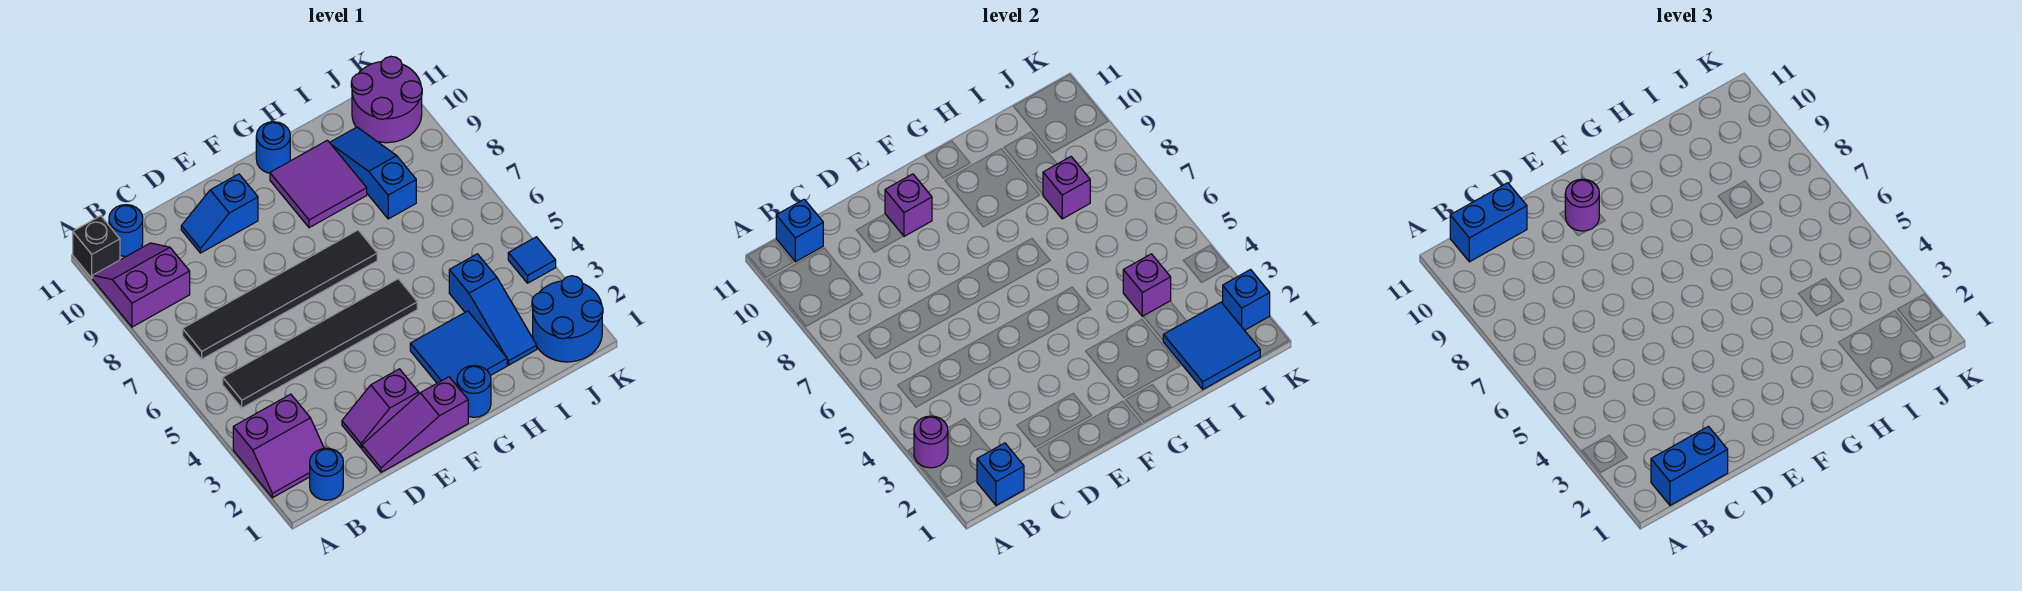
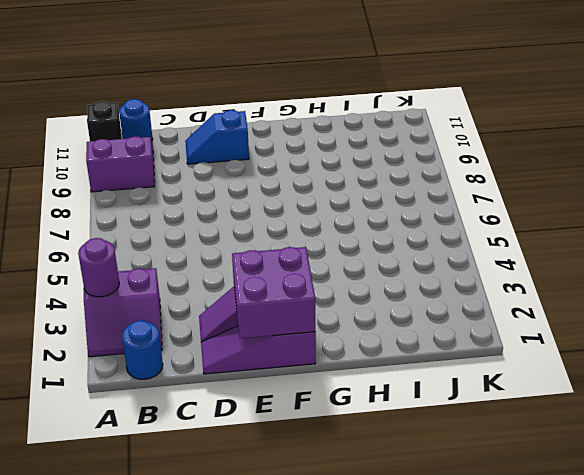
purple brick E1:F2 level 2 -> none
none -> black tile B5:G5 level 1
none -> black tile B7:G7 level 1
none -> blue round brick G1 level 1
none -> blue tile G2:H3 level 1

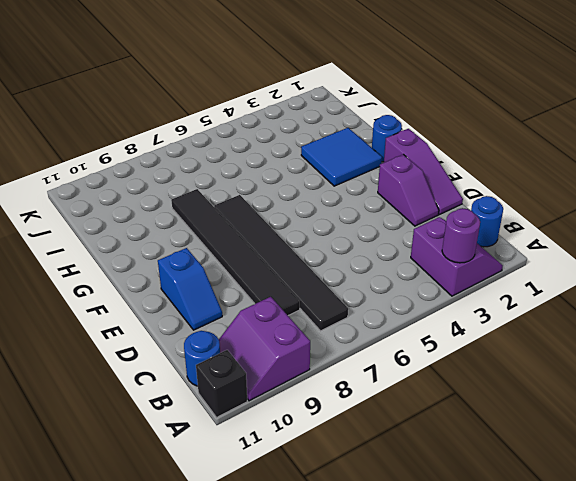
black tile C8:H8 level 1 -> black tile B5:G5 level 1
none -> purple tile G9:H10 level 1
none -> blue round brick G11 level 1
none -> blue slope I2:I4 level 1 top 4
none -> blue slope I8:I10 level 1 top 8

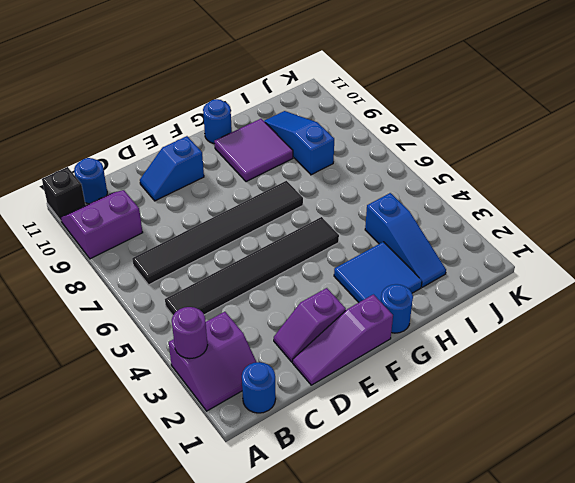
none -> blue round brick J1:K2 level 1
none -> purple round brick J10:K11 level 1
none -> blue tile K4 level 1
none -> blue brick B1 level 2

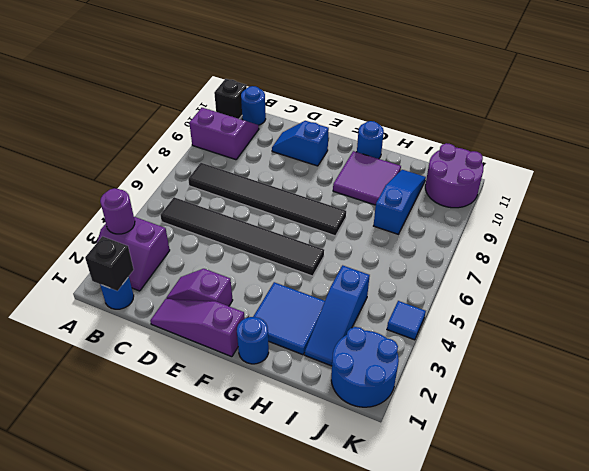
black brick B1 level 2 -> blue brick B1 level 2
none -> blue brick B11 level 2
none -> purple brick E10 level 2
none -> blue tile I1:J2 level 2
none -> purple brick I4 level 2

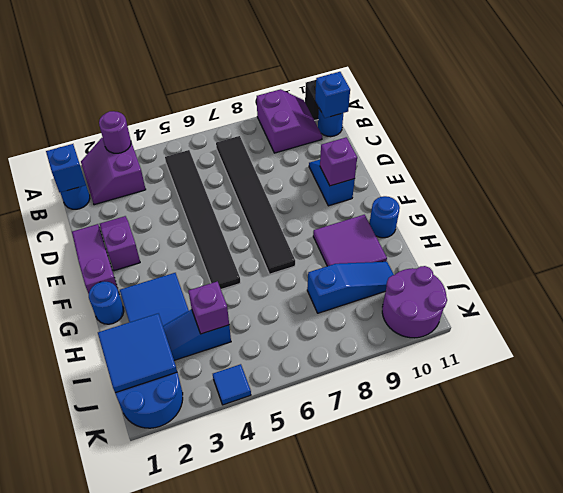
none -> purple brick I8 level 2
none -> blue brick K2 level 2
none -> blue brick B1:C1 level 3
none -> blue brick B11:C11 level 3

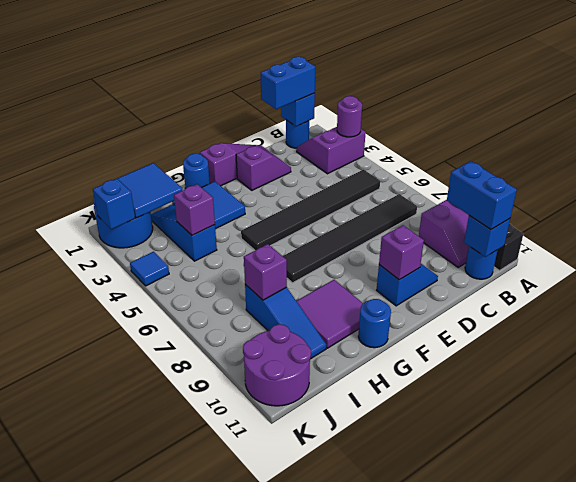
blue brick B10:B11 level 3 -> blue brick B11:C11 level 3
none -> purple round brick E10 level 3

